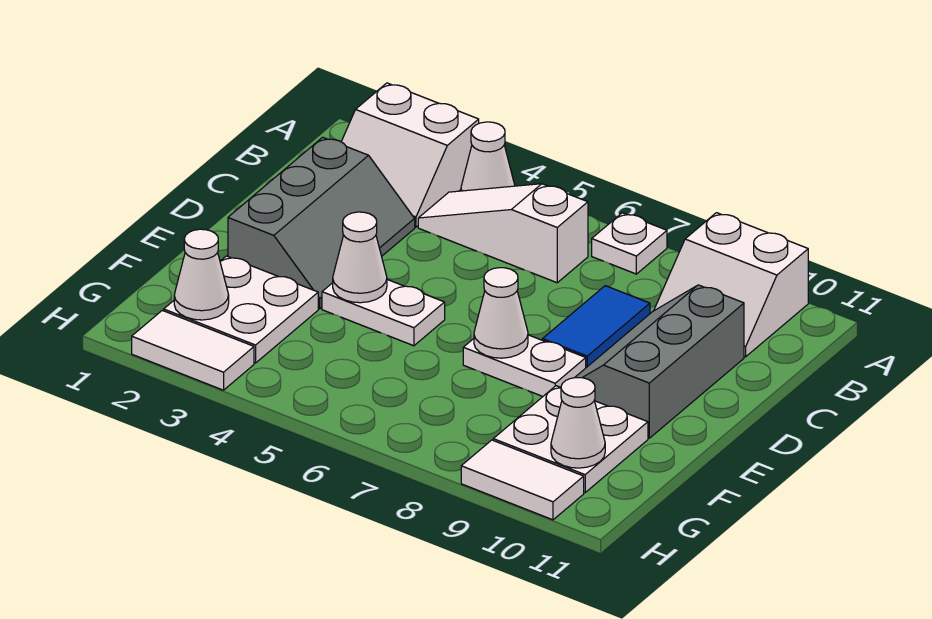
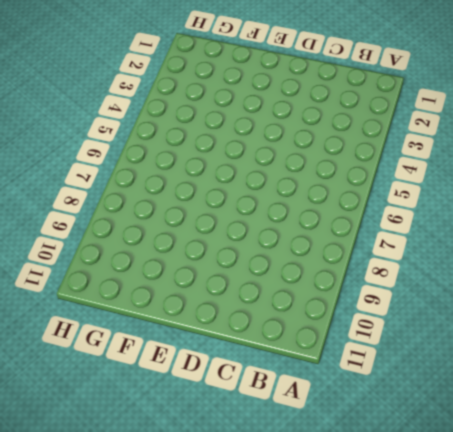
none -> white slope A2:B3 level 1 top A
none -> white cone A4 level 1
none -> white plate A7 level 1

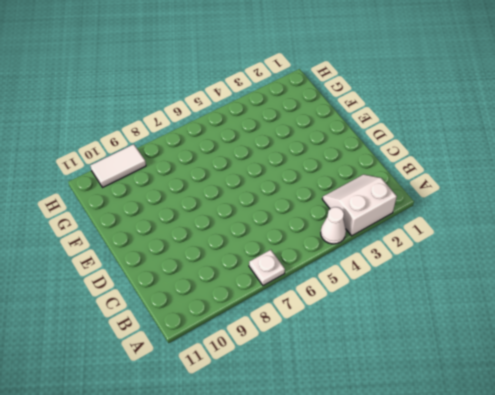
none -> white slope A9:B10 level 1 top A
none -> white slope B4:B6 level 1 top 6
none -> grey slope C2:E3 level 1 top 2

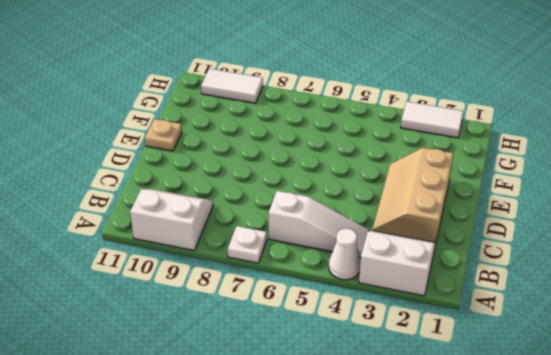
tan slope C2:E3 level 1 top 2 -> grey slope C2:E3 level 1 top 2
tan plate E11 level 1 -> none
none -> blue tile C8:D8 level 1
none -> grey slope C9:E10 level 1 top 10
none -> white plate E4:E5 level 1

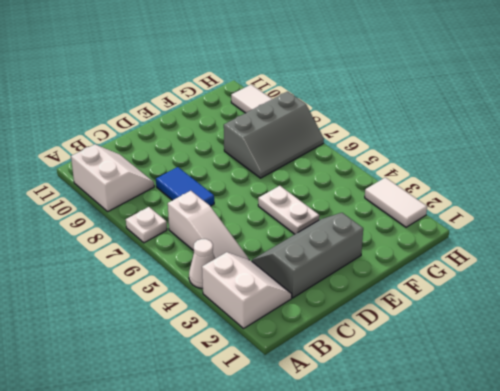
blue tile C7:C8 level 1 -> blue tile C8:D8 level 1
grey slope F7:H8 level 1 top 8 -> grey slope C9:E10 level 1 top 10
none -> white plate E7:E8 level 1
none -> white plate F2:G3 level 1
none -> white plate F9:G10 level 1

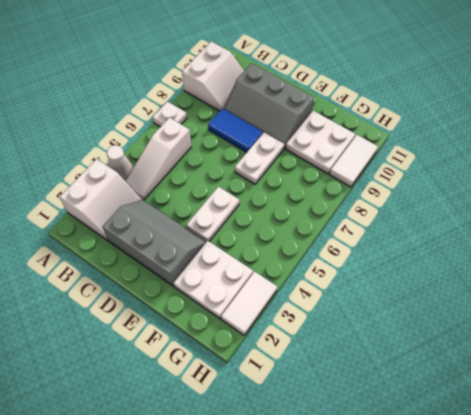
none -> white cone E4 level 2
none -> white cone E7 level 2
none -> white cone G2 level 2

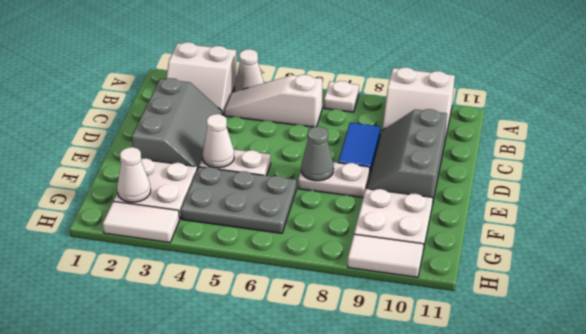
grey cone E7 level 2 -> white cone E7 level 2
grey plate F4:G6 level 1 -> none
none -> white cone G10 level 2

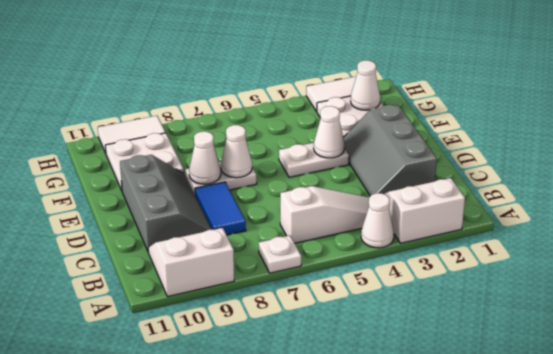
white cone E8 level 2 -> white cone G10 level 2

